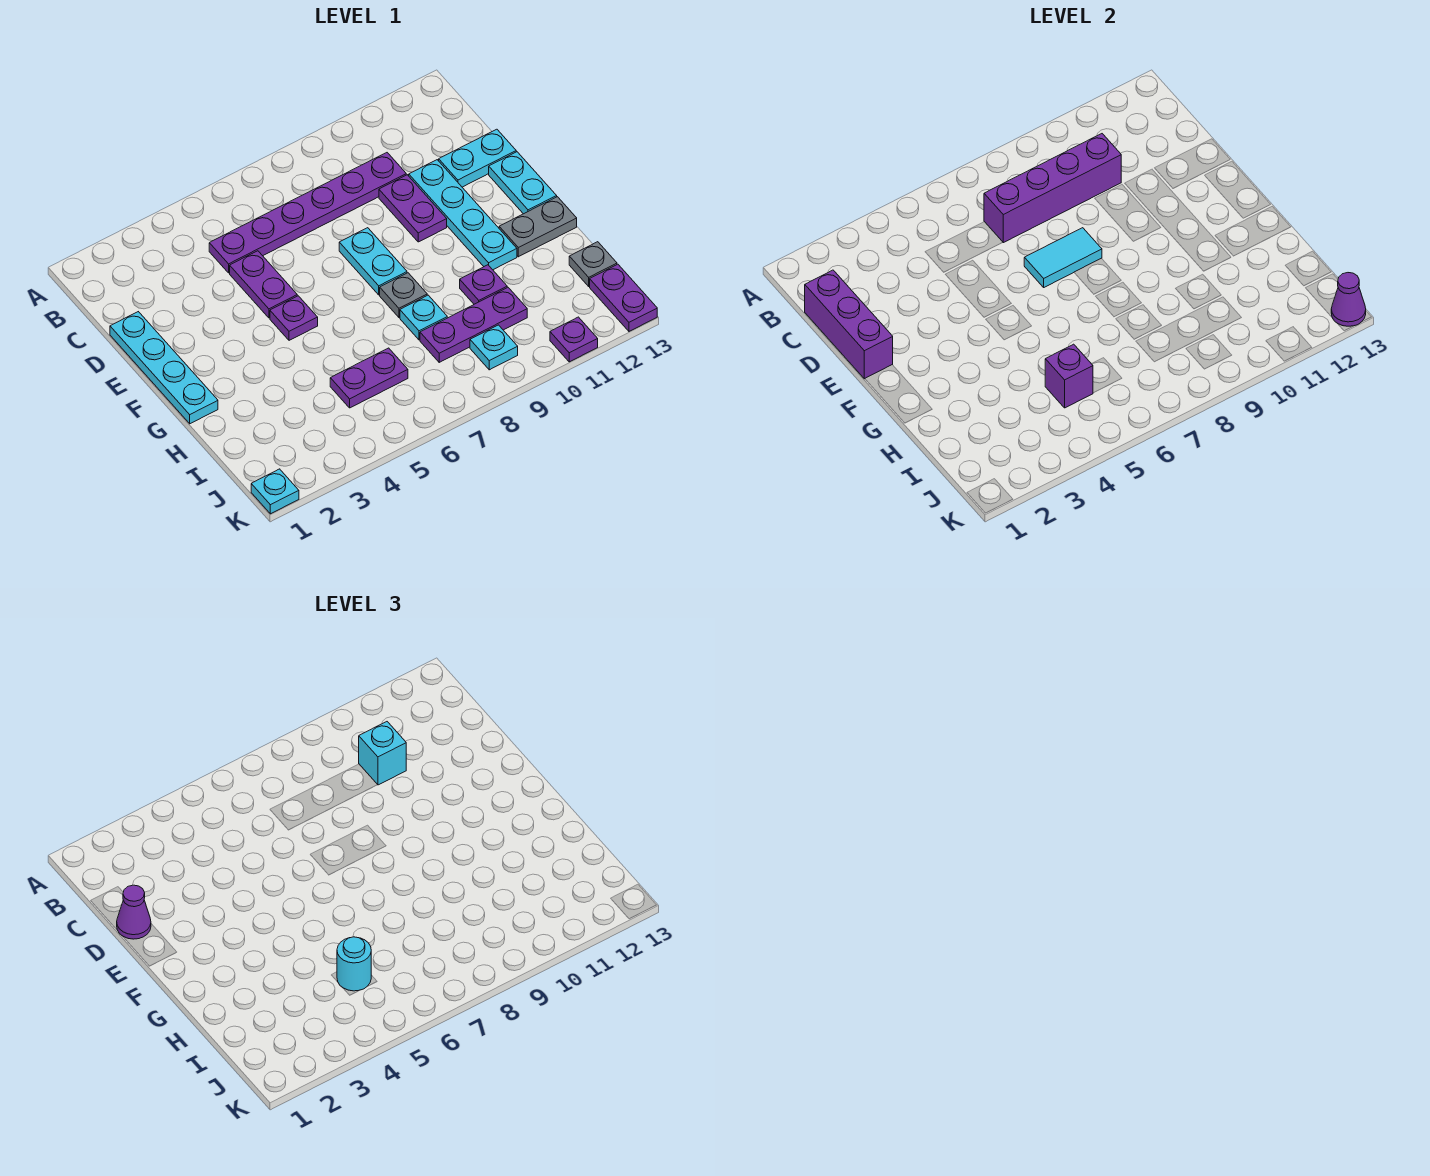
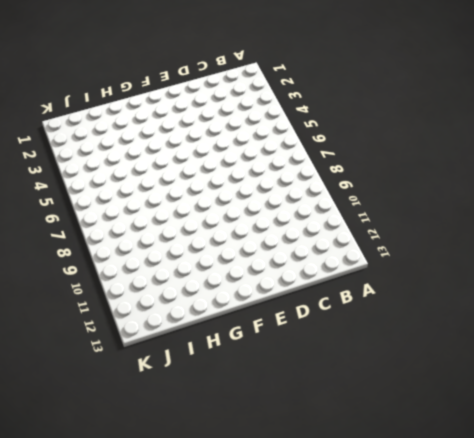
none -> purple plate C5:C10 level 1
none -> cyan plate D1:G1 level 1
none -> purple plate D5:E5 level 1

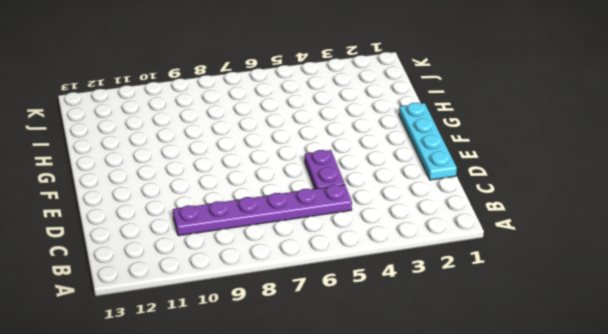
none -> purple plate D10:E10 level 1
none -> cyan plate D11:G11 level 1
none -> cyan plate D12:D13 level 1

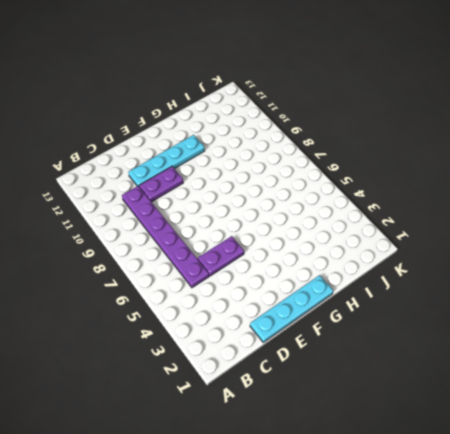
none -> cyan plate D12:D13 level 1
none -> cyan plate E8:F8 level 1
none -> cyan plate E13:F13 level 1

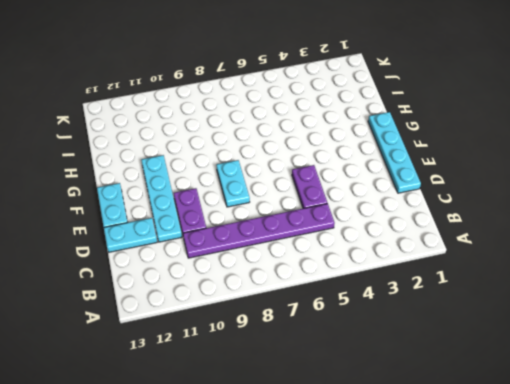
none -> purple plate F5 level 1
none -> grey plate G8 level 1
none -> grey plate G12:G13 level 1

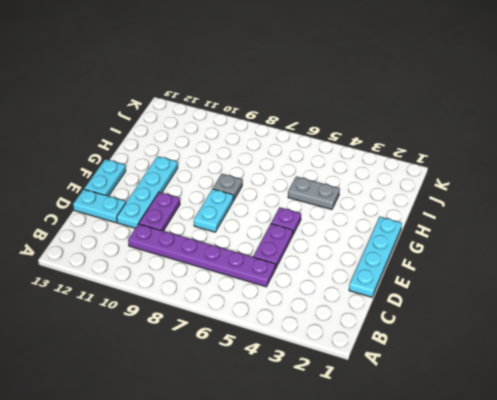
grey plate H4:H5 level 1 -> grey plate G12:G13 level 1
none -> cyan plate H8 level 1
none -> purple plate H10 level 1
none -> purple plate I5:I6 level 1

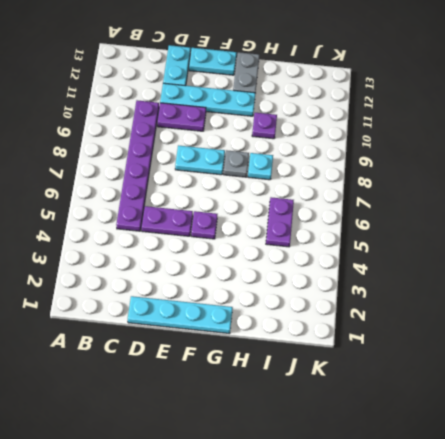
none -> purple plate I8:I10 level 1
none -> grey plate I13 level 1
none -> cyan plate J9 level 1

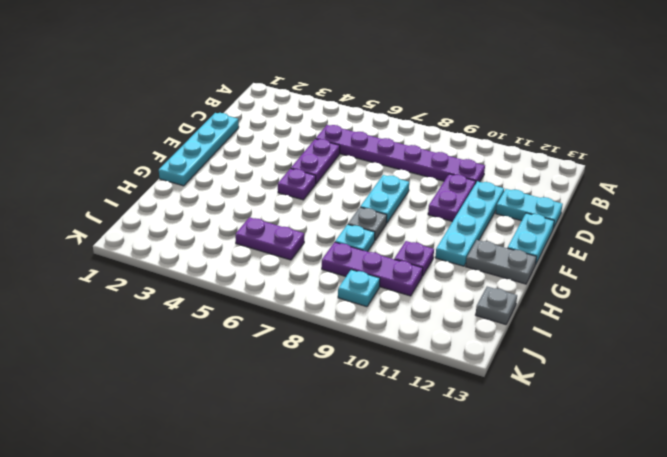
none -> purple plate J13:K13 level 1
none -> cyan plate K1 level 1
none -> purple plate K11 level 1

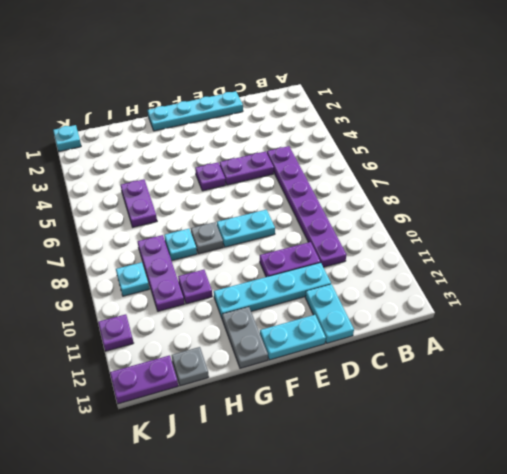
none -> purple brick C1:E1 level 2
none -> purple brick C7:C10 level 2
none -> cyan tile E7:E8 level 2

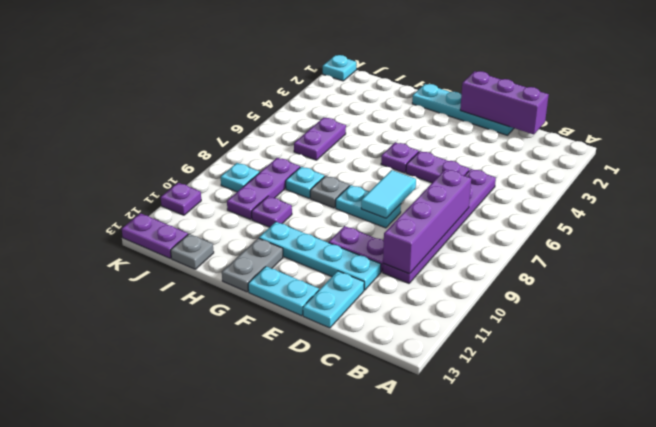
none -> purple brick I5 level 2
none -> purple cone K13 level 2
none -> cyan brick C10 level 3

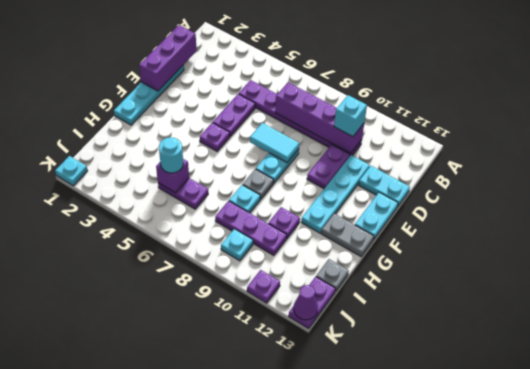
none -> purple cone D1 level 3

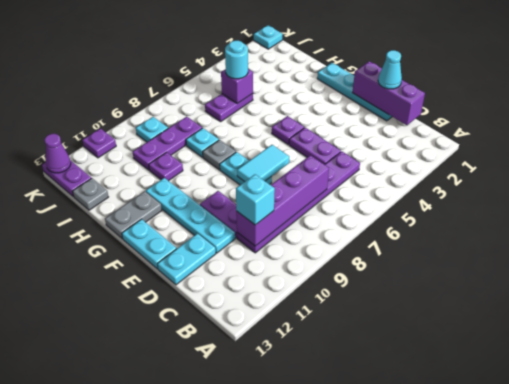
cyan cone D1 level 3 -> purple cone D1 level 3

